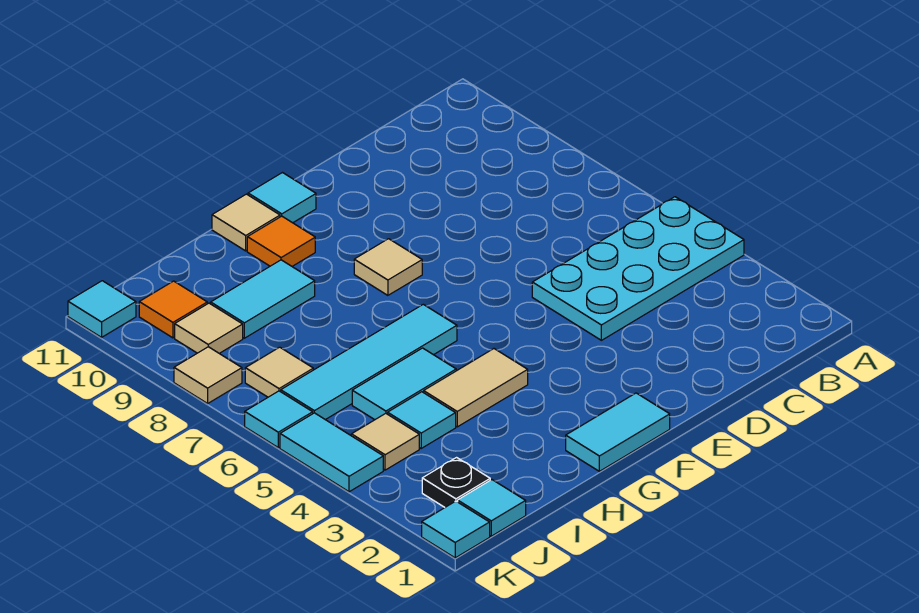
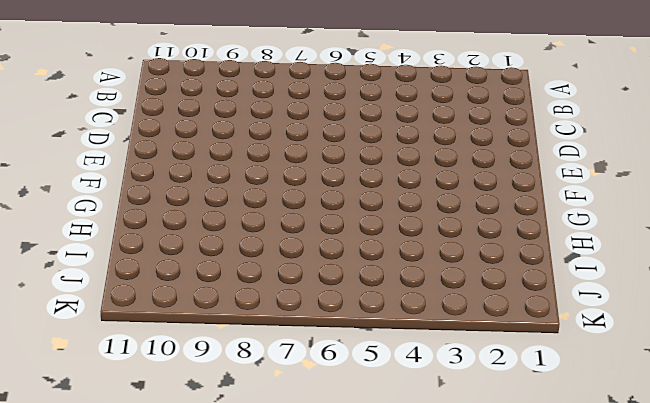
none -> cyan plate A4:D5 level 1
none -> cyan tile F1:G1 level 1
none -> tan tile F8 level 1

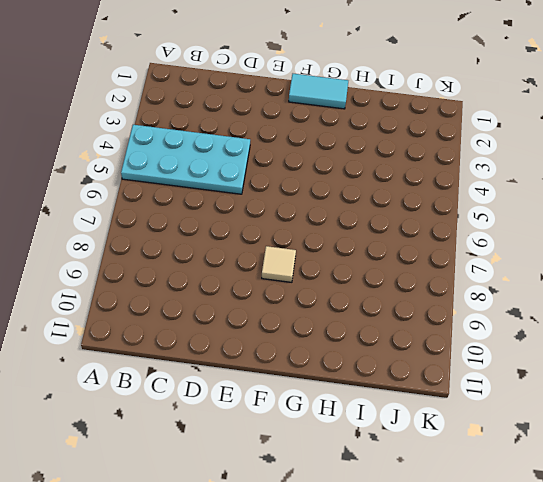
none -> cyan tile F11 level 1
none -> tan tile G4:H4 level 1
none -> cyan tile G6:J6 level 1

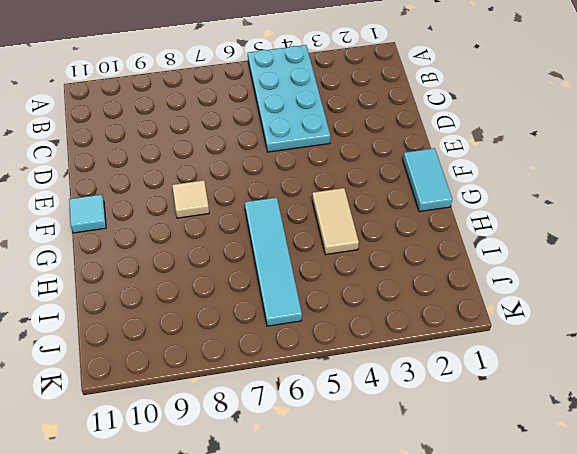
none -> orange tile G10 level 1
none -> tan tile G11 level 1
none -> cyan tile H5:I5 level 1

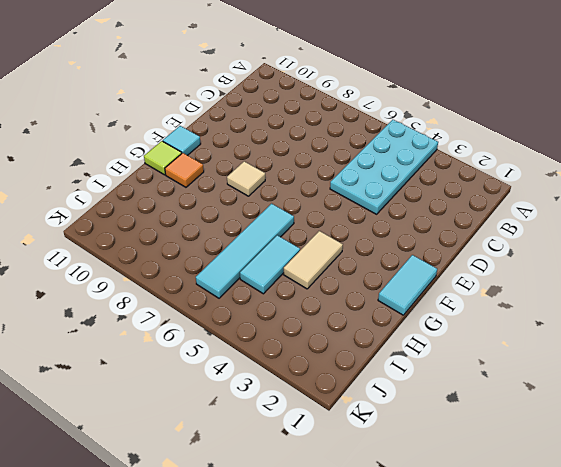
lime tile G11 level 1 -> tan tile G11 level 1
none -> cyan tile H9:I9 level 1
none -> cyan tile I4 level 1
none -> cyan tile J1 level 1

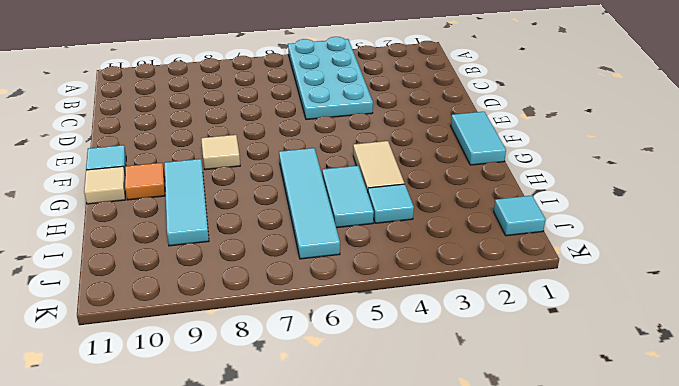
cyan tile G9:I9 level 1 -> cyan tile H9:I9 level 1
none -> black plate J2 level 1
none -> tan tile J4 level 1
none -> tan tile J7 level 1

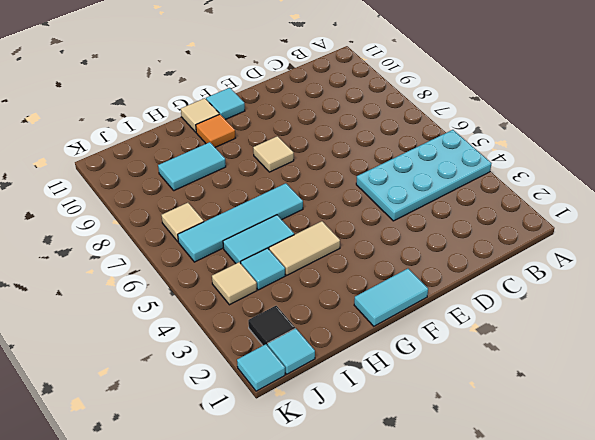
black tile J2 level 1 -> black plate J2 level 1
none -> tan tile J9 level 1
none -> orange tile J10 level 1
none -> cyan tile K4:K5 level 1

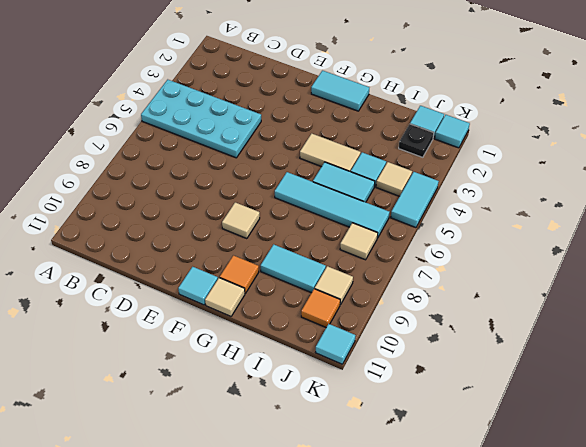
none -> cyan tile K6 level 1
none -> tan tile K8 level 1

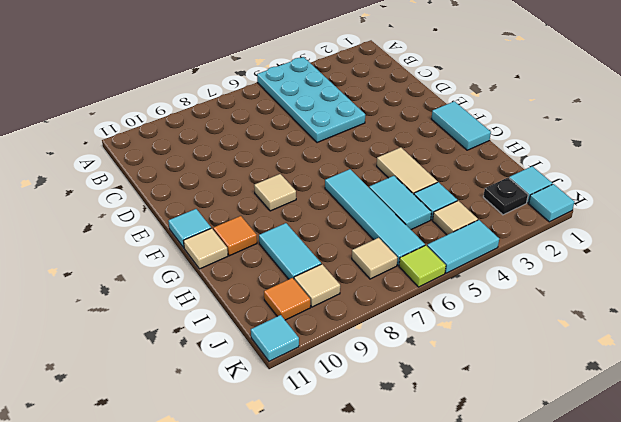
lime tile K6 level 1 -> cyan tile K6 level 1
none -> tan tile K8 level 1

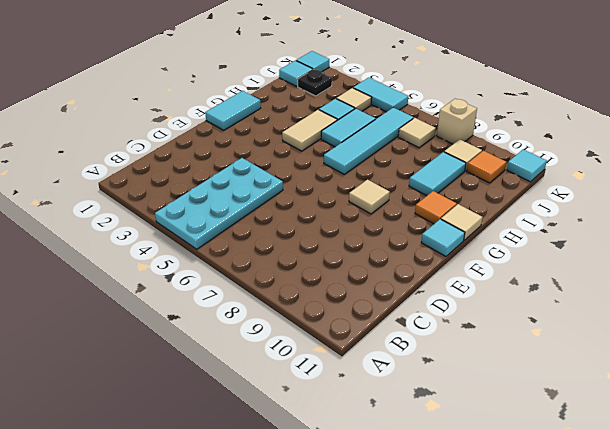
tan brick K8 level 1 -> tan tile K8 level 1
none -> cyan tile K6 level 1

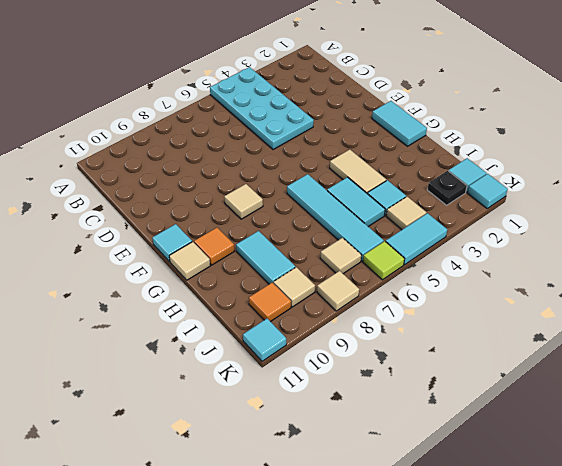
lime tile K6 level 1 -> cyan tile K6 level 1

